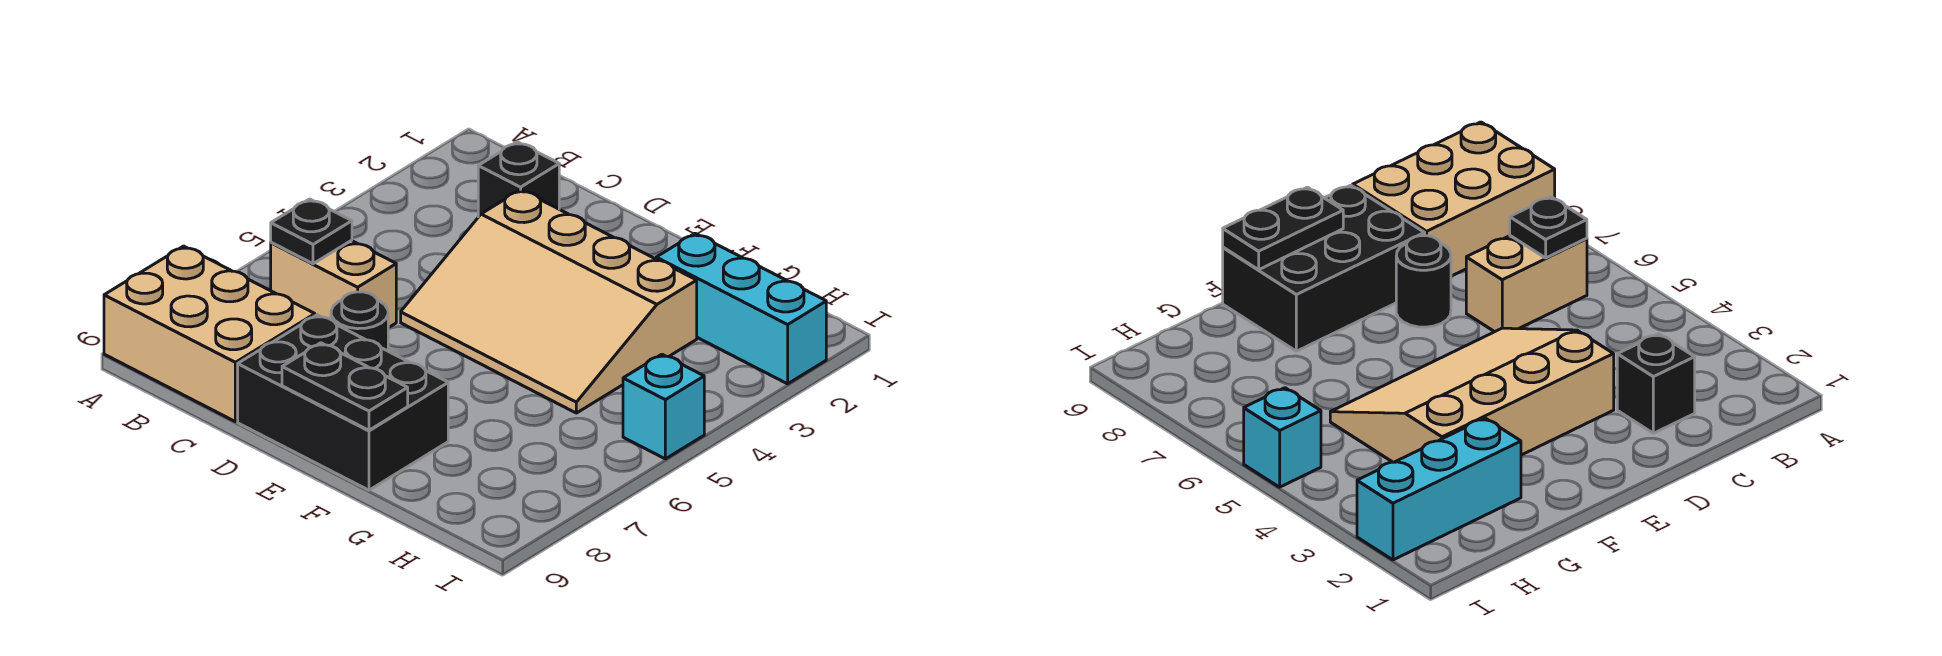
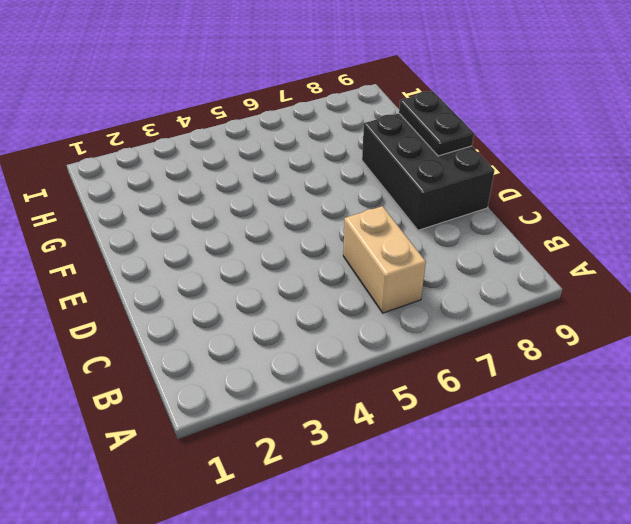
none -> tan brick A8:C9 level 1
none -> black brick C2 level 1

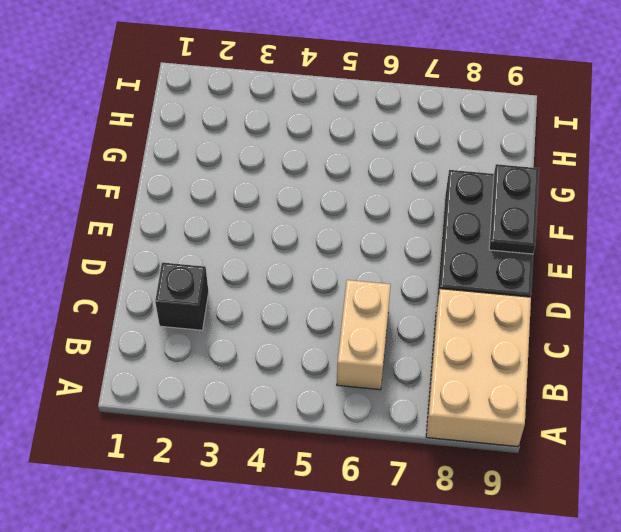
none -> tan slope D3:G5 level 1 top 3
none -> black round brick D7 level 1

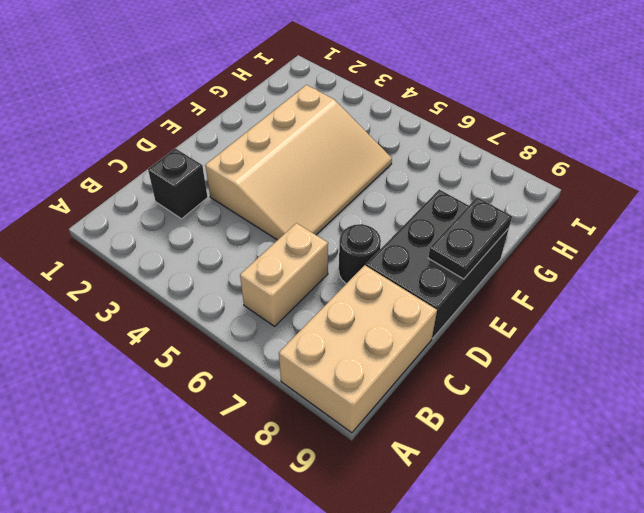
none -> cyan brick G2:I2 level 1
none -> cyan brick I5 level 1

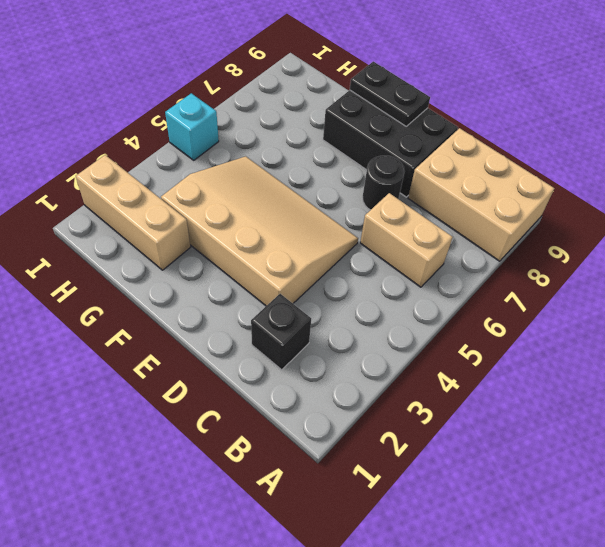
tan brick G2:I2 level 1 -> cyan brick G2:I2 level 1
none -> black plate B6 level 2

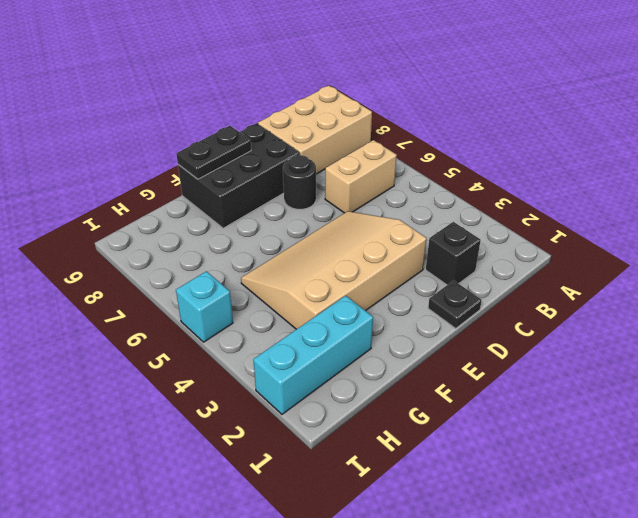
black plate D1 level 1 -> black plate B6 level 2

